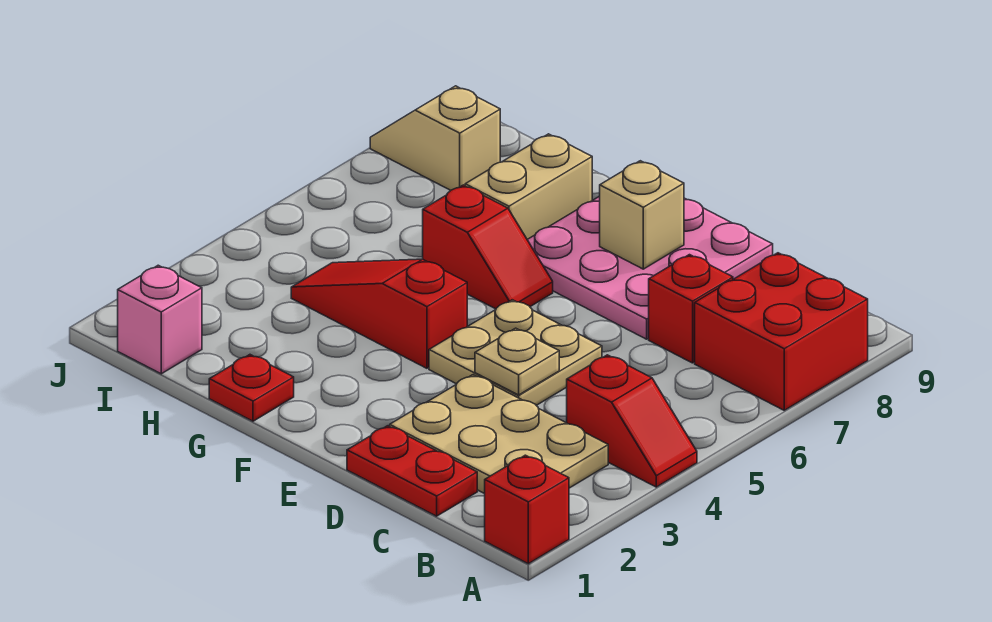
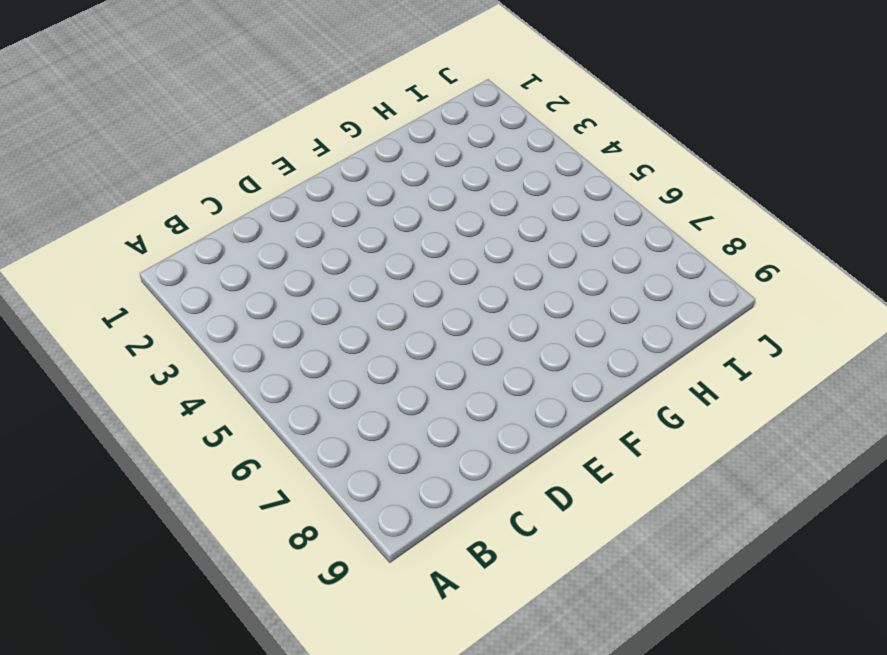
none -> red brick A1 level 1
none -> red slope A4:B4 level 1 top B
none -> red brick A7:B8 level 1

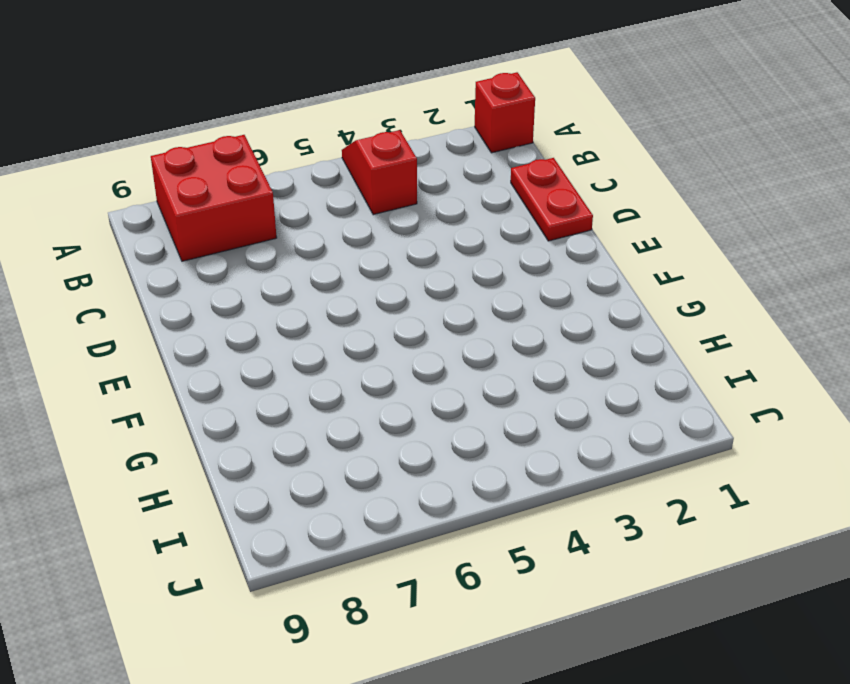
none -> tan plate B2:D3 level 1
none -> red brick C7 level 1
none -> tan plate D4:E5 level 1

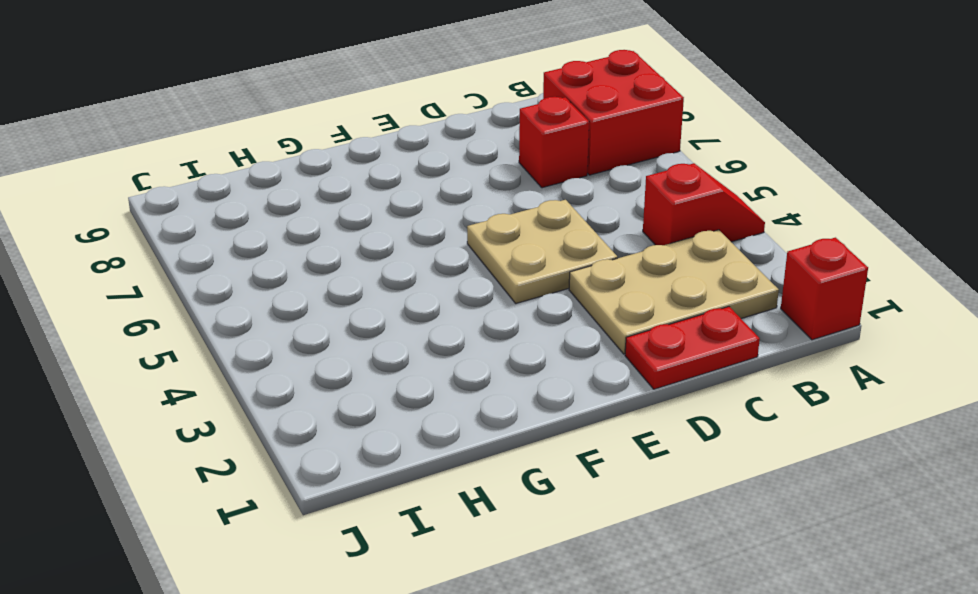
none -> pink plate D7:F9 level 1
none -> red slope F4:H4 level 1 top F
none -> red slope F6:G6 level 1 top G

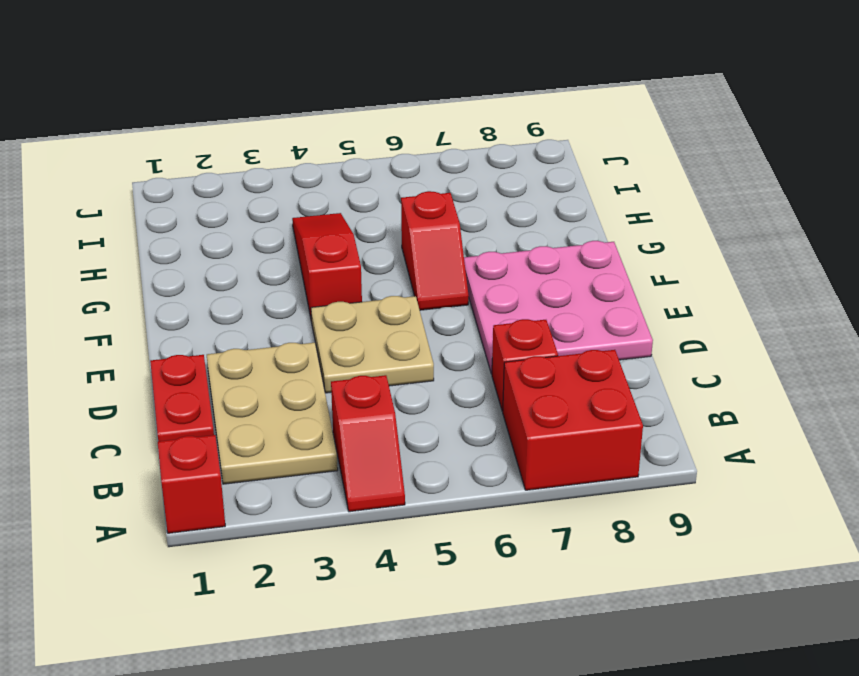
none -> red plate G1 level 1
none -> tan brick G7:G8 level 1
none -> pink brick I1 level 1

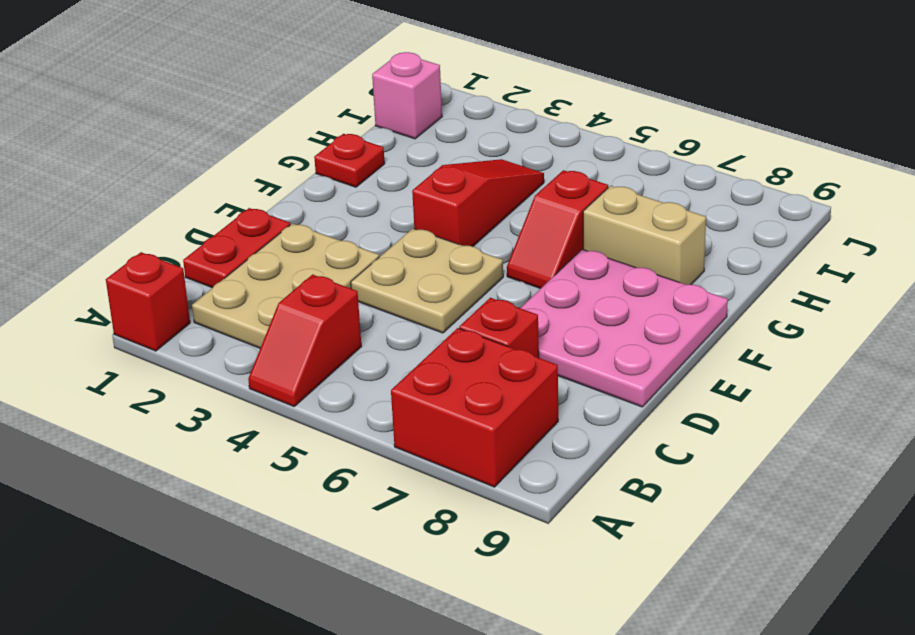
none -> tan slope I8:J8 level 1 top I
none -> tan plate D4 level 2
none -> tan brick E8 level 2

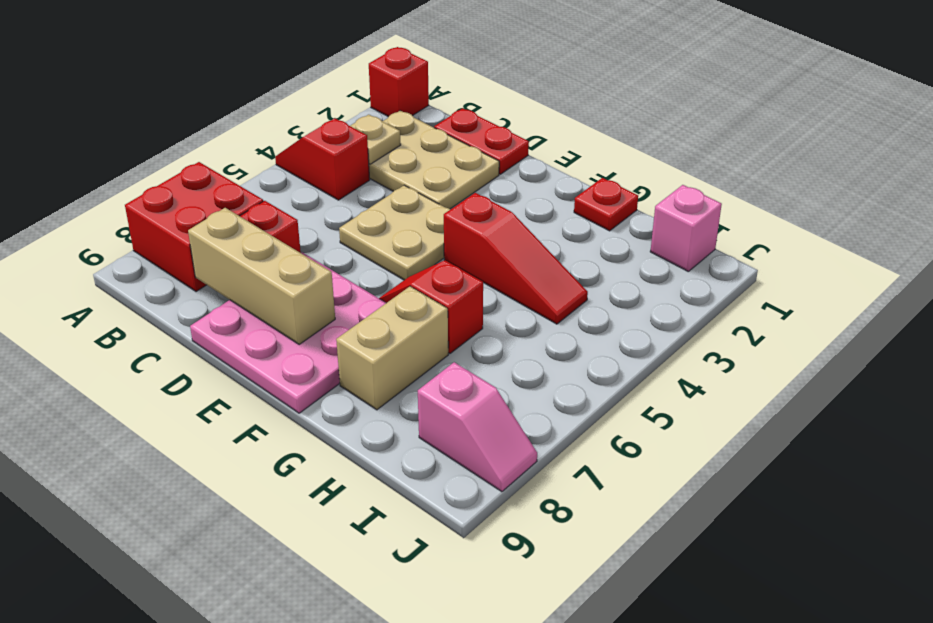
tan plate B3 level 2 -> tan plate D4 level 2
tan brick C8:E8 level 2 -> tan brick E8 level 2
pink slope I8:J8 level 1 top I -> tan slope I8:J8 level 1 top I

